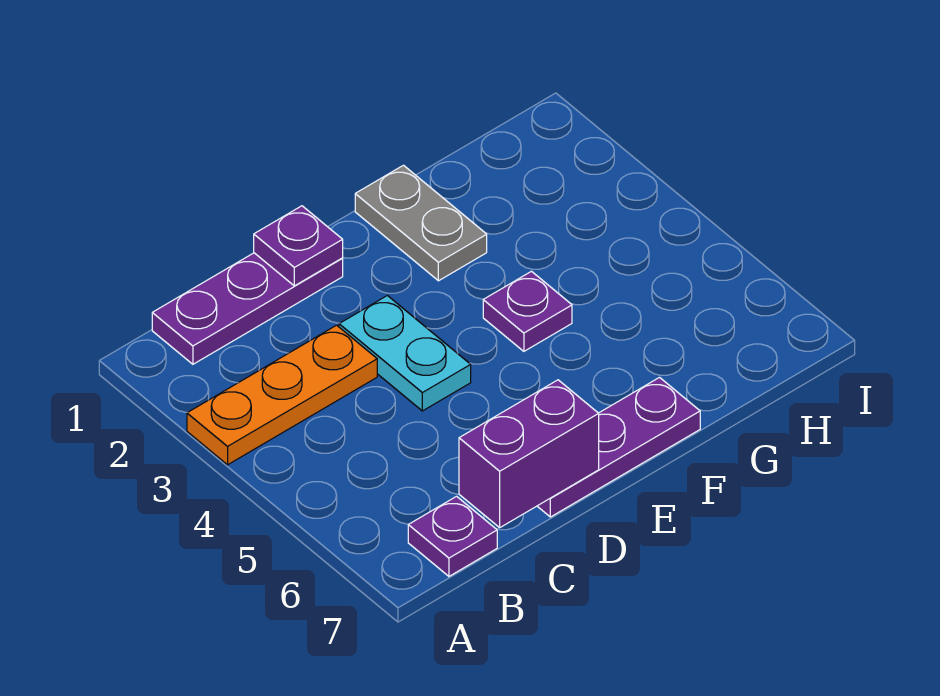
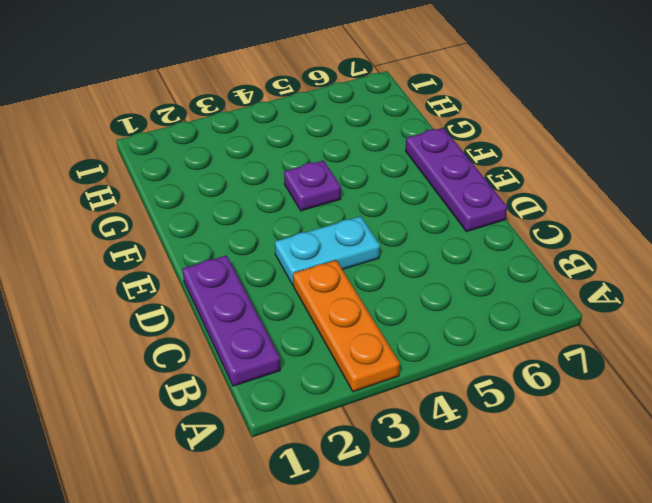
none -> purple plate B7 level 1
none -> grey plate F1:F2 level 1

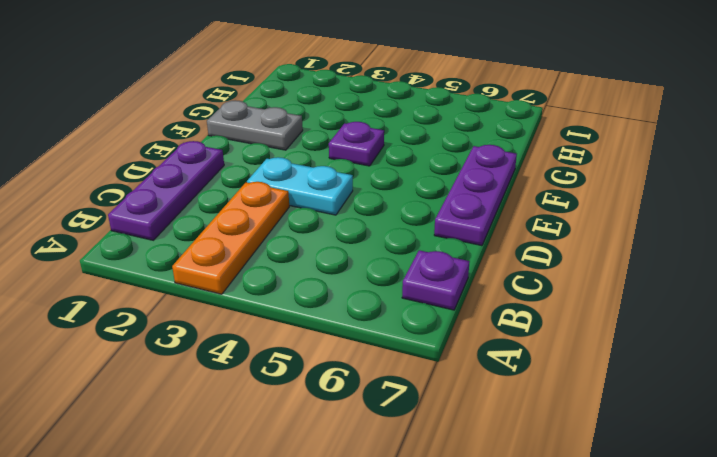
none -> purple brick C7:D7 level 2
none -> purple plate D1 level 2

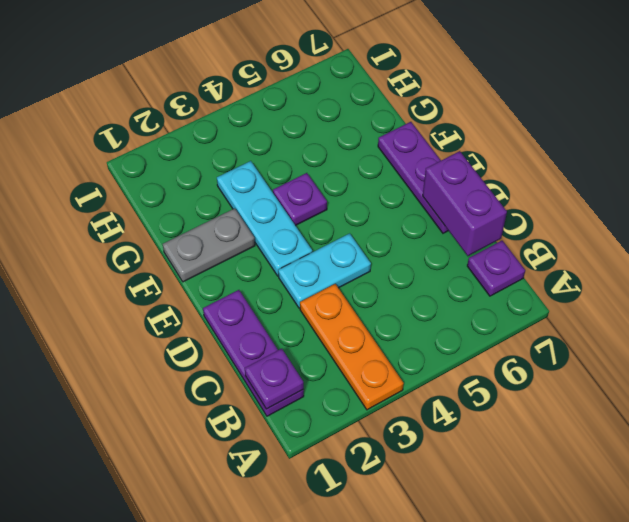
purple plate B1 level 2 -> purple plate D1 level 2
cyan plate E3:G3 level 1 -> none

